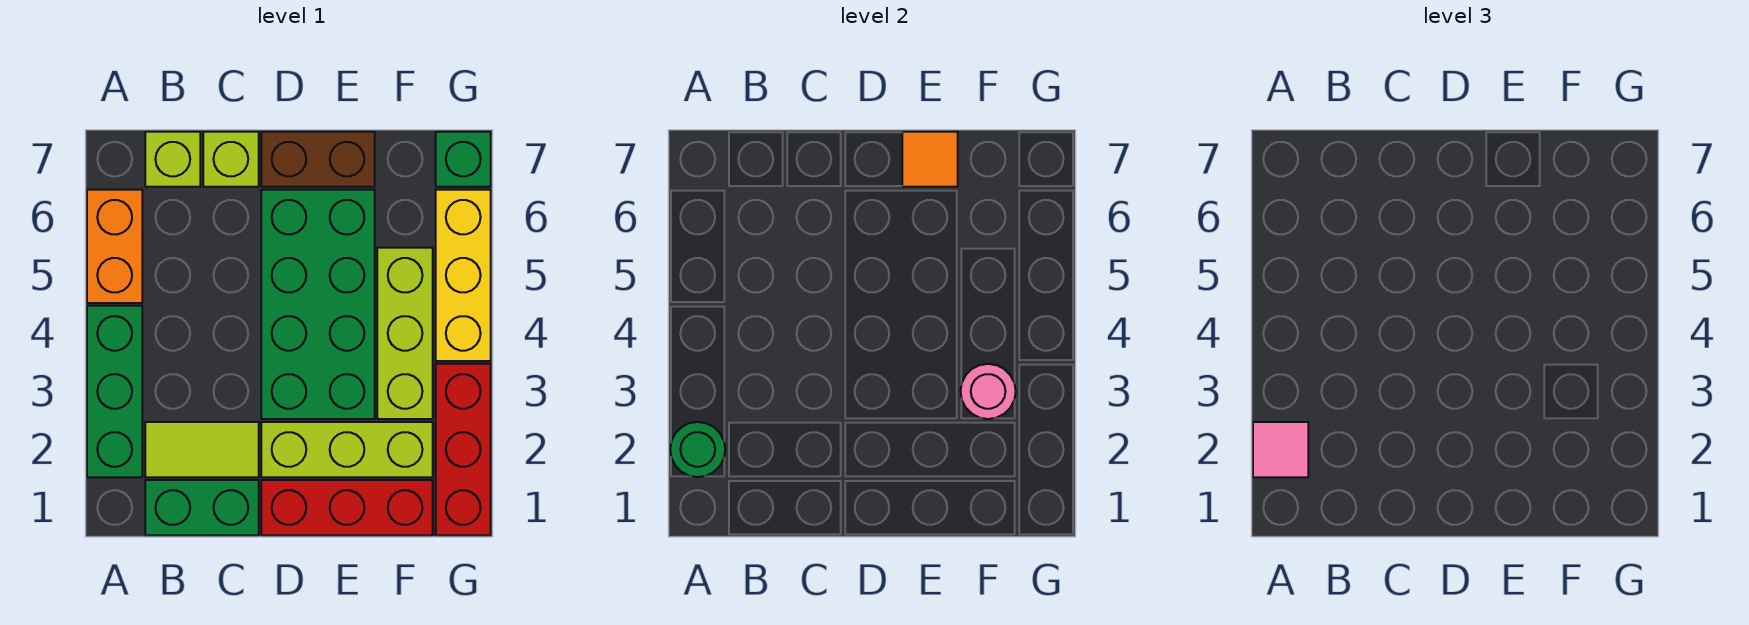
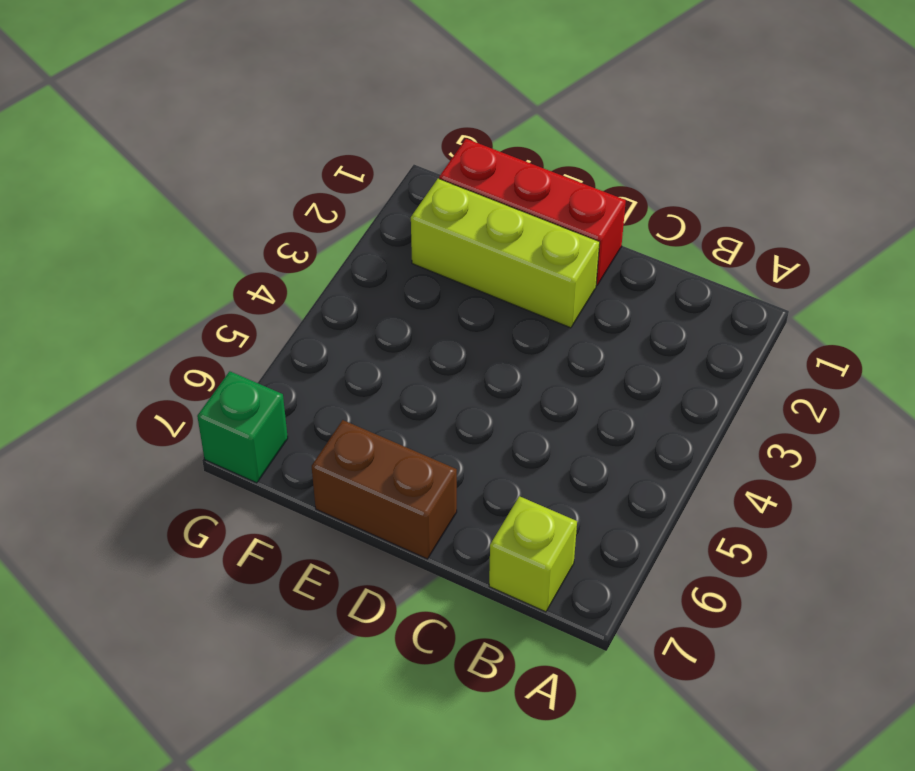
none -> green brick A2:A4 level 1
none -> orange brick A5:A6 level 1
none -> green brick B1:C1 level 1

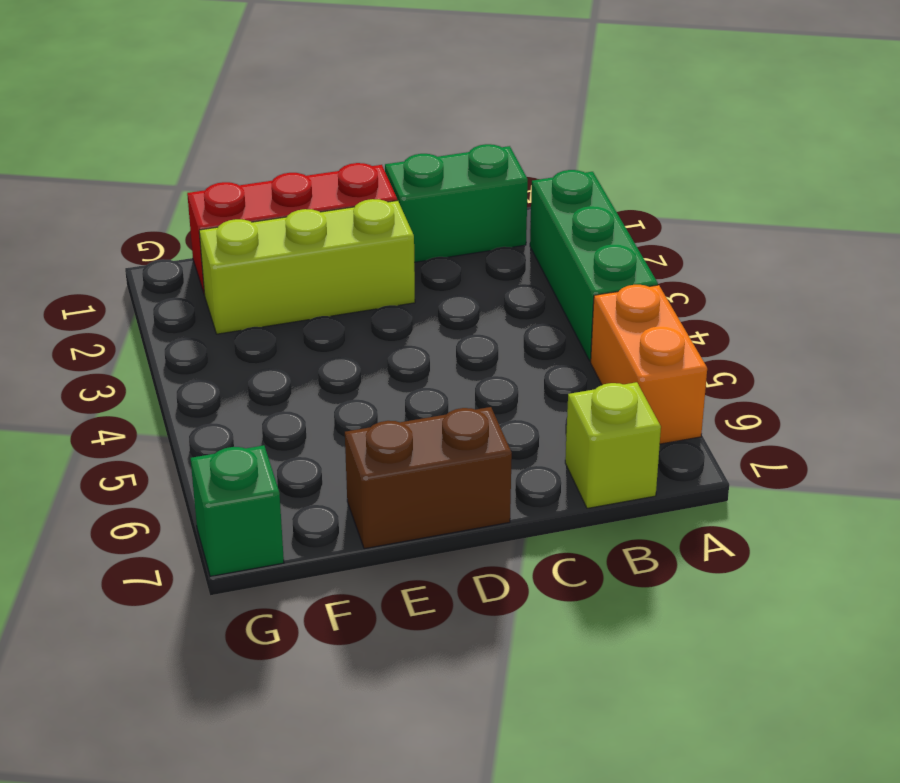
none -> lime tile B2:C2 level 1
none -> lime brick C7 level 1
none -> green brick D3:E6 level 1

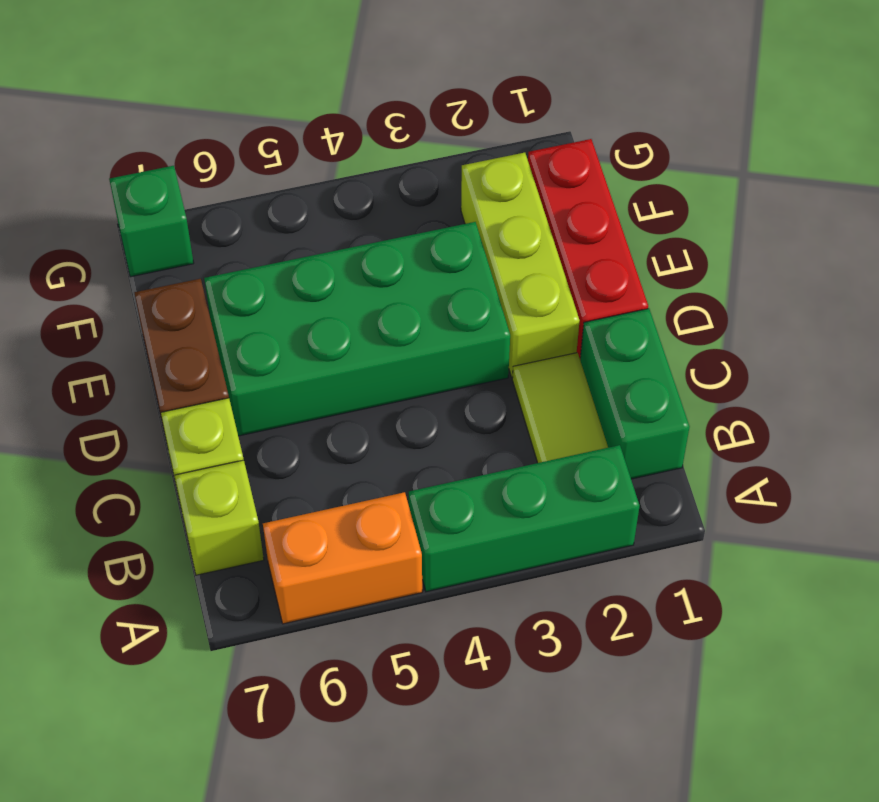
none -> lime brick F3:F5 level 1
none -> red brick G1:G3 level 1
none -> yellow brick G4:G6 level 1

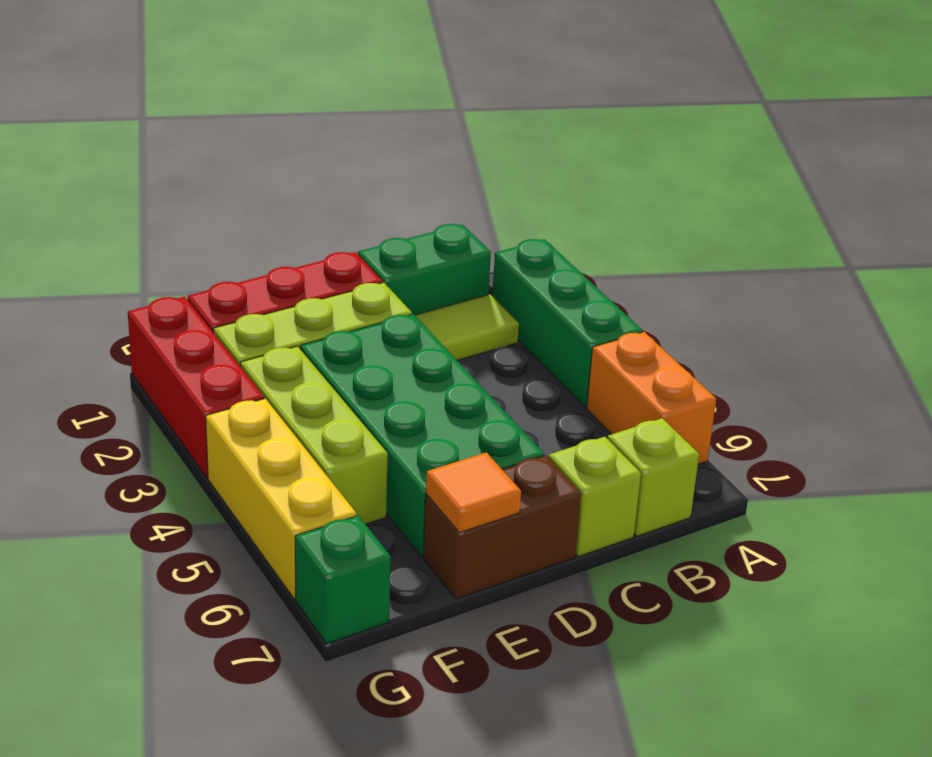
none -> green round brick A2 level 2
none -> pink round brick F3 level 2
none -> pink tile A2 level 3

